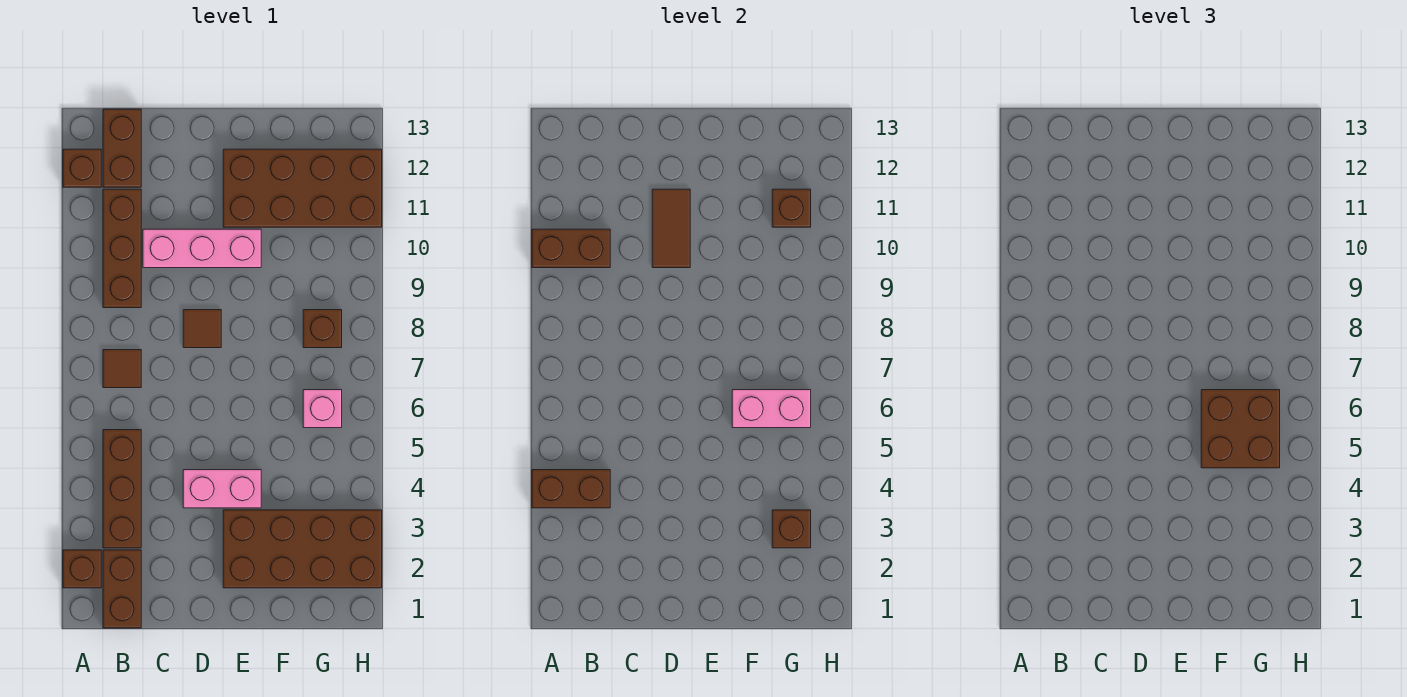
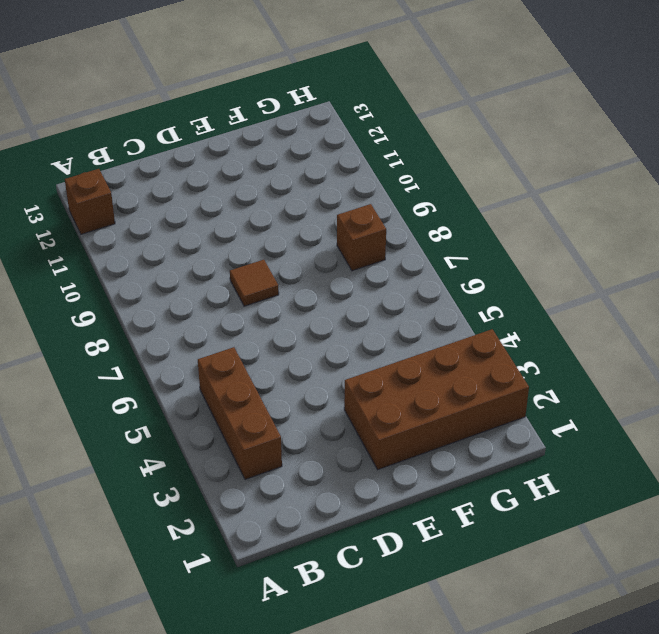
none -> brown brick A2 level 1
none -> brown brick B1:B2 level 1
none -> brown tile B7 level 1

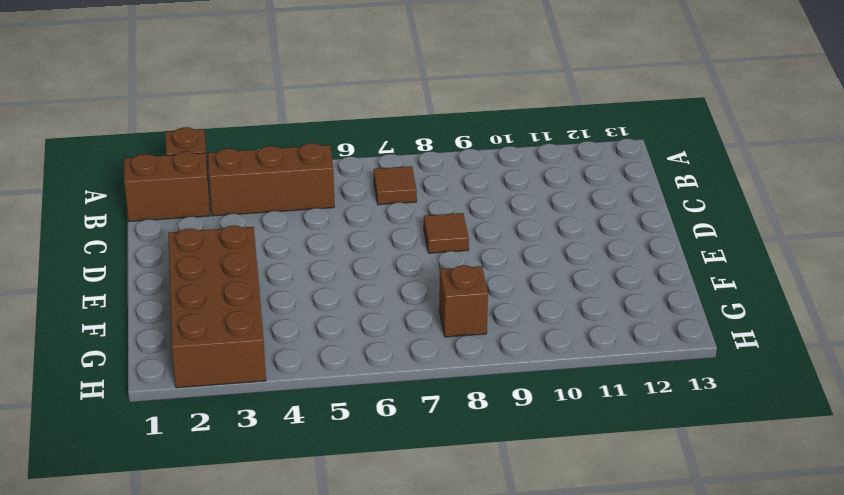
none -> brown brick A12 level 1
none -> brown brick B9:B11 level 1
none -> brown brick B12:B13 level 1

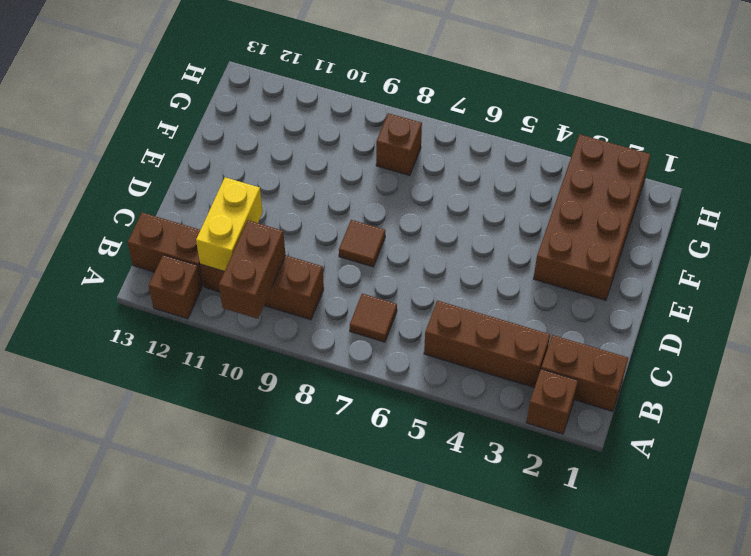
yellow brick B11:C11 level 2 -> none
none -> pink brick C10:E10 level 1
none -> pink brick D4:E4 level 1
none -> brown brick E11:H12 level 1

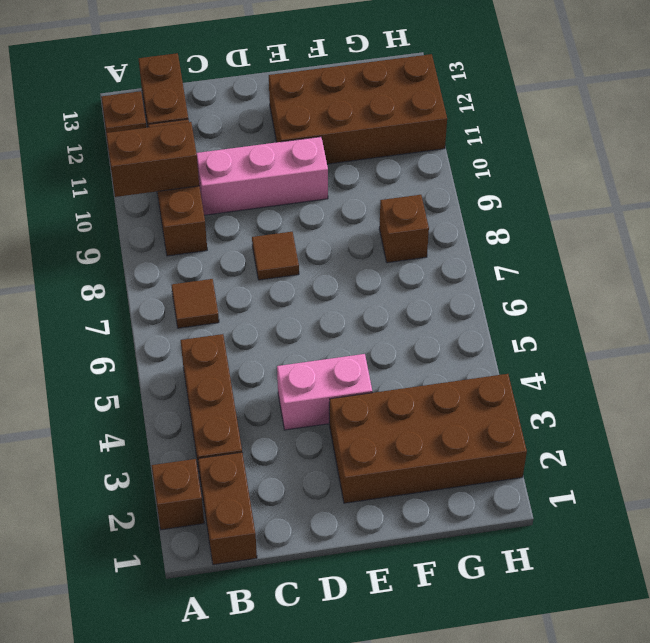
none -> pink brick G6 level 1
none -> brown brick A4:B4 level 2
none -> brown tile D10:D11 level 2

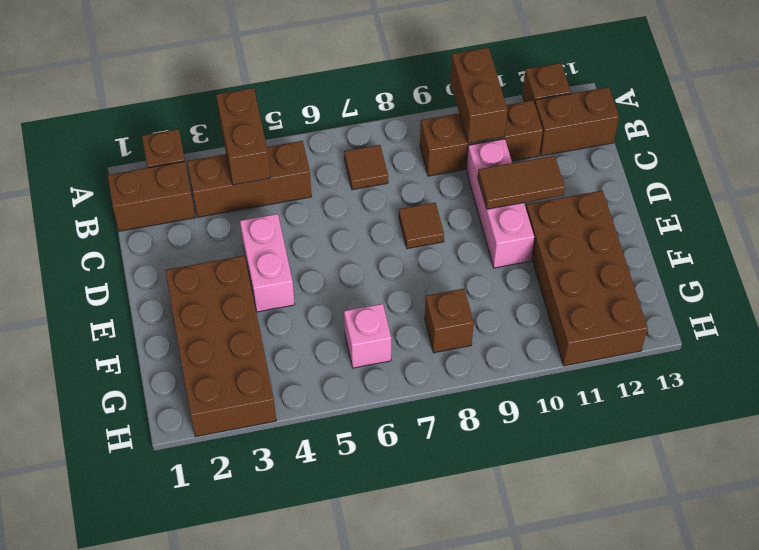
none -> pink brick F6:G6 level 2
none -> brown brick G3 level 2
none -> brown brick G11 level 2

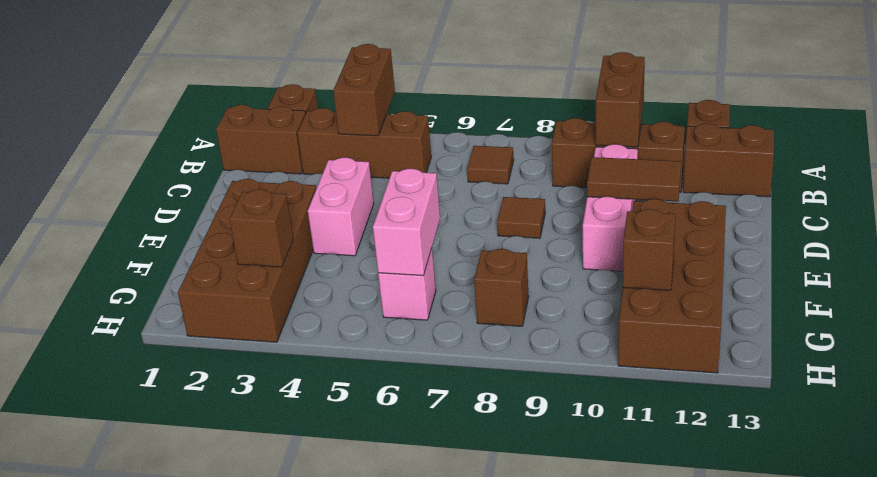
none -> brown brick F5:G6 level 3

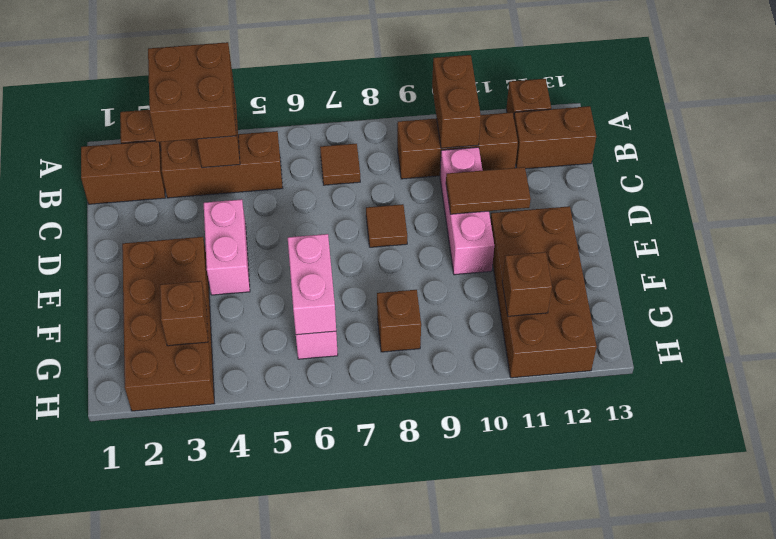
brown brick A3:B4 level 3 -> brown brick F5:G6 level 3

